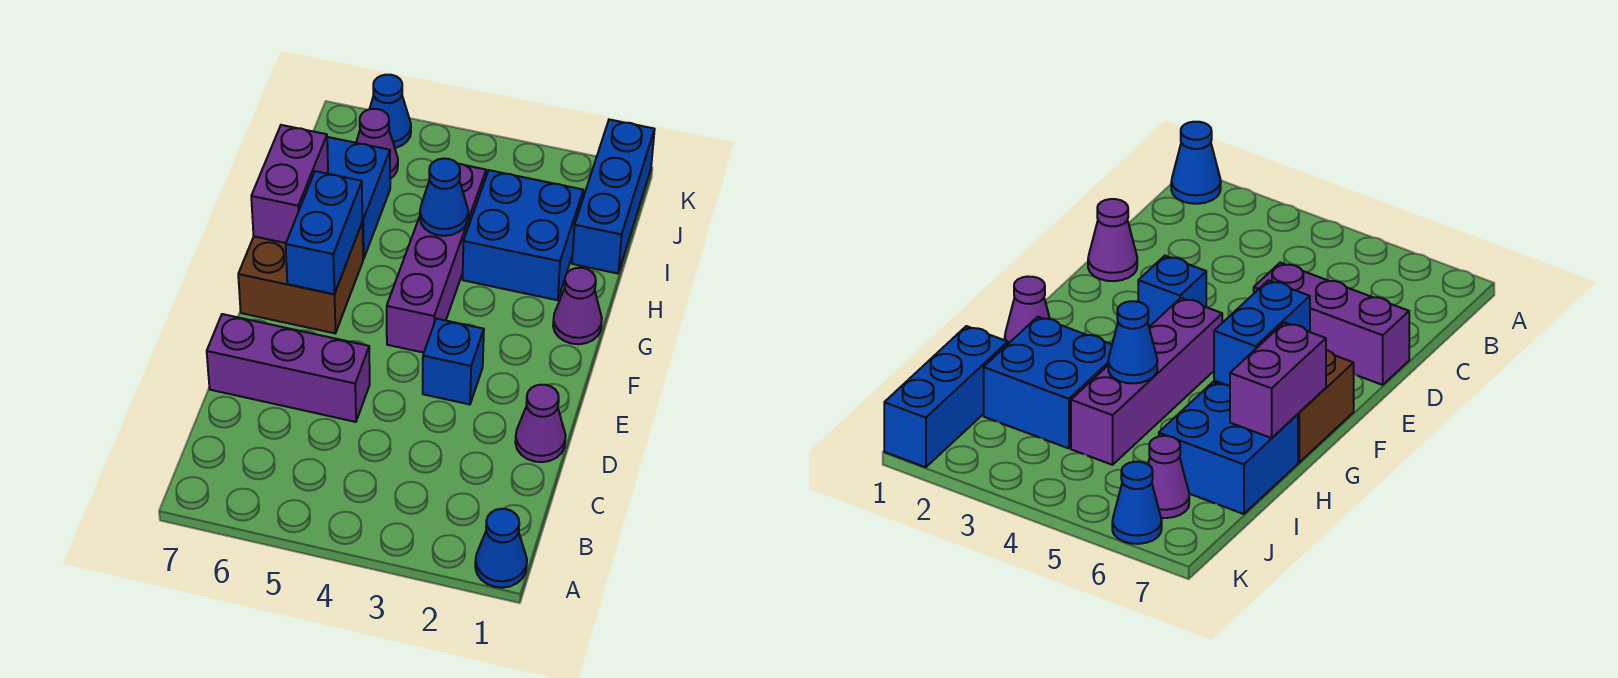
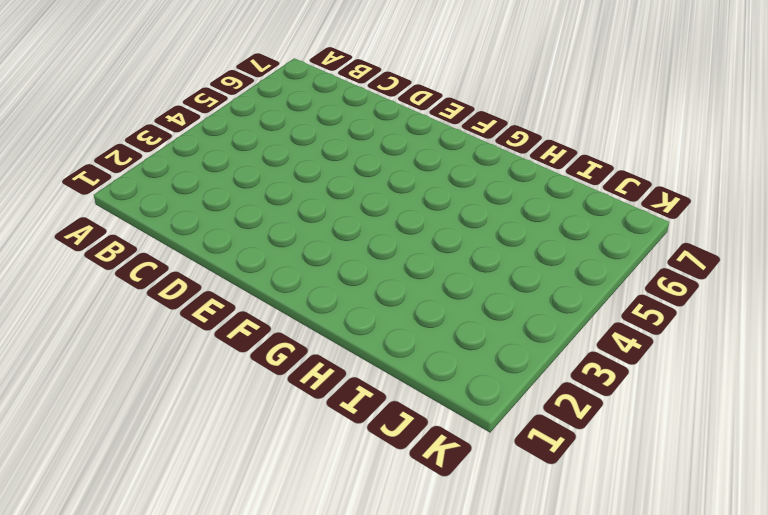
none -> blue cone A1 level 1
none -> purple cone D1 level 1
none -> purple brick D5:D7 level 1

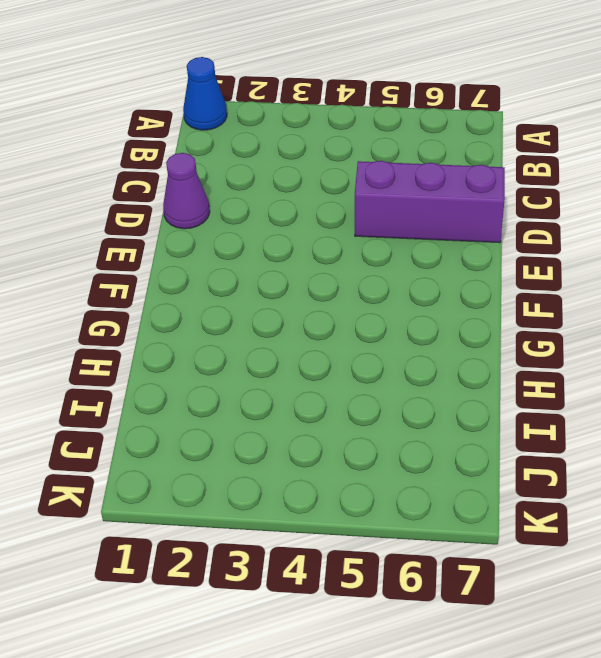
none -> blue brick E3 level 1
none -> purple brick F4:I4 level 1
none -> brown brick F6:G7 level 1

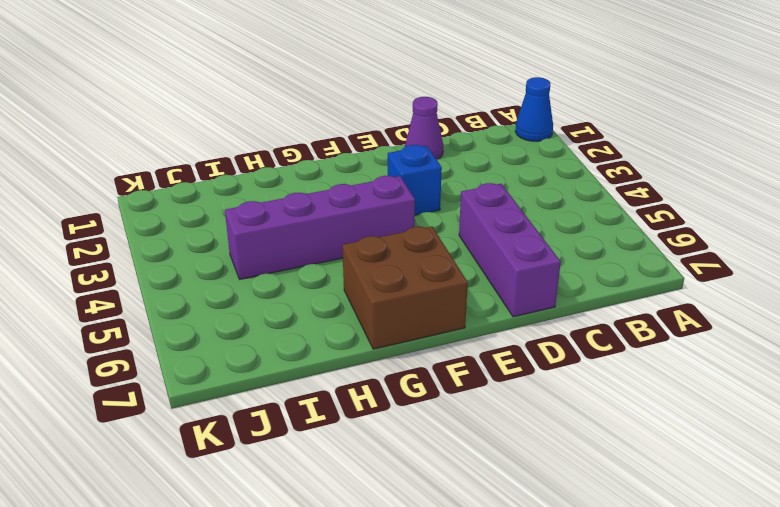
none -> purple cone G1 level 1
none -> blue brick H2:I3 level 1
none -> blue brick H6:I7 level 1

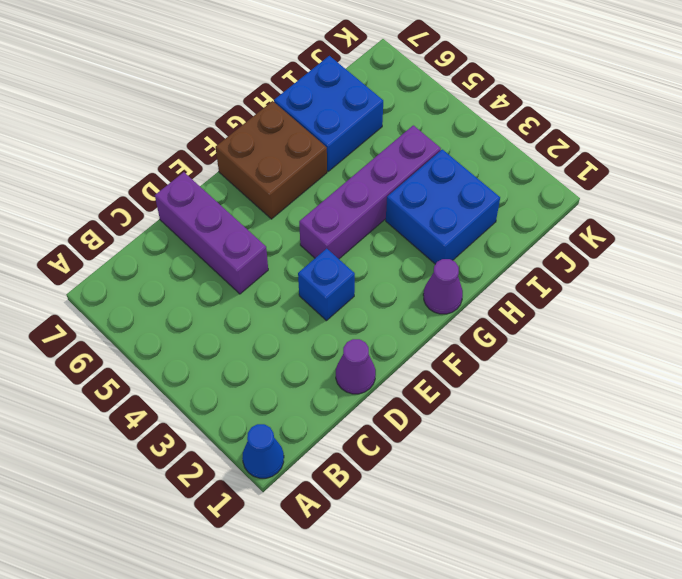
none -> blue brick I1:K1 level 1
none -> purple cone J6 level 1
none -> blue cone K6 level 1

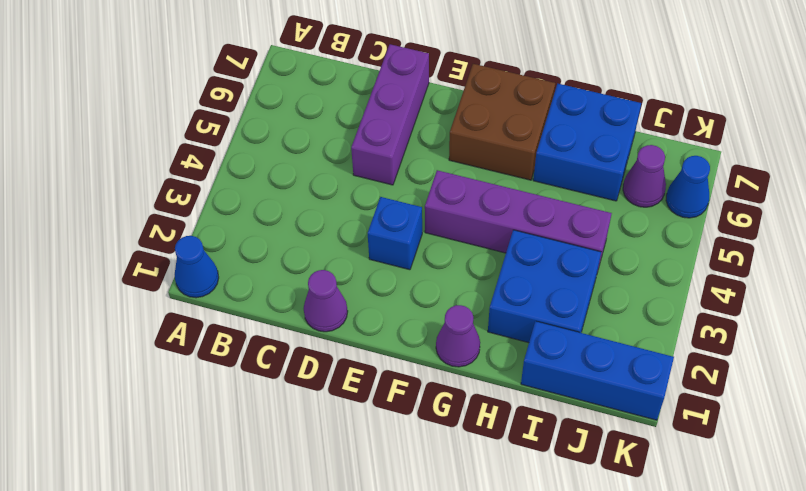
none -> blue brick F6:G6 level 2
none -> purple brick G7:H7 level 2
none -> blue cone H4 level 2

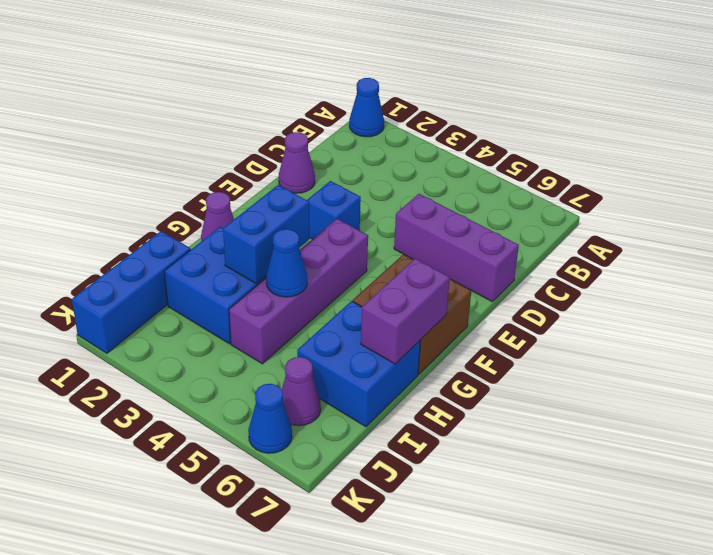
blue brick G3:H3 level 2 -> blue brick F6:G6 level 2

